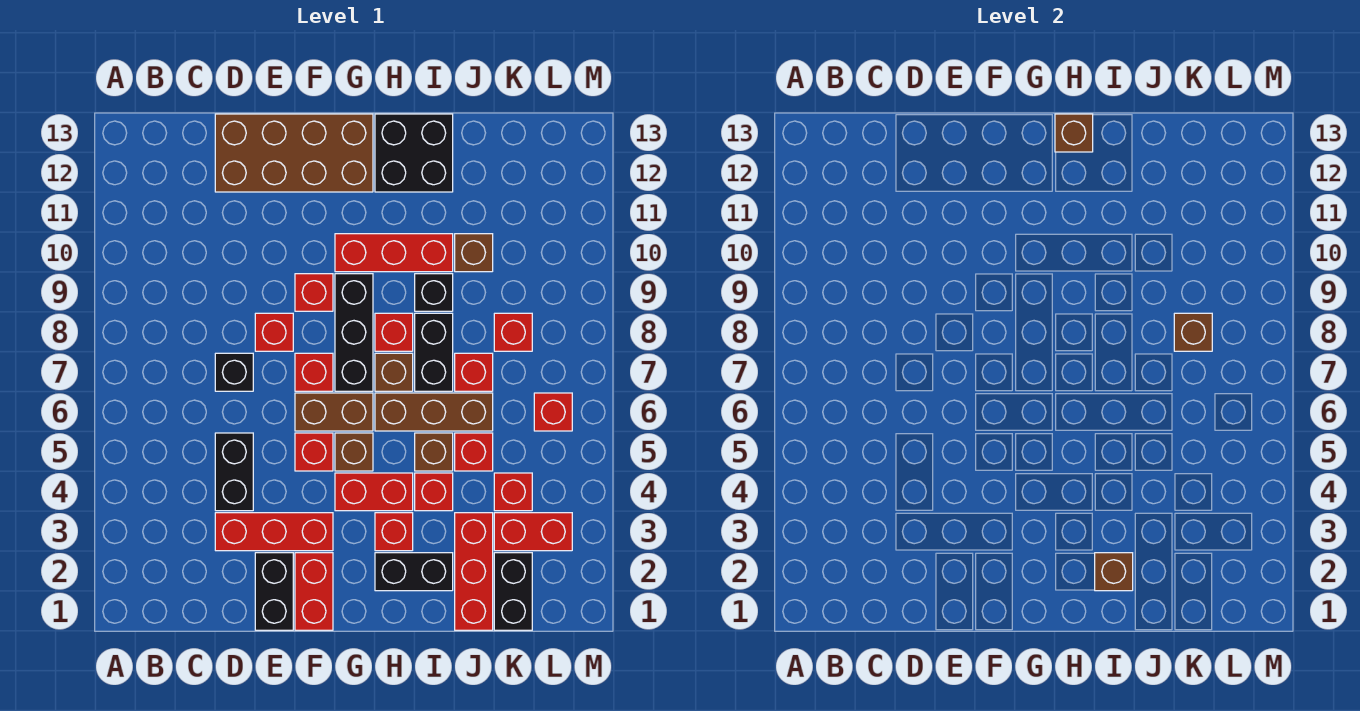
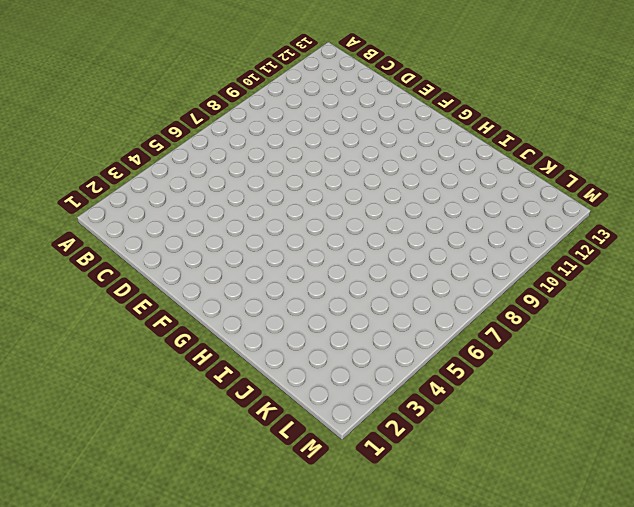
none -> red brick D3:F3 level 1
none -> black brick D4:D5 level 1
none -> black brick D7 level 1
none -> brown brick D12:G13 level 1

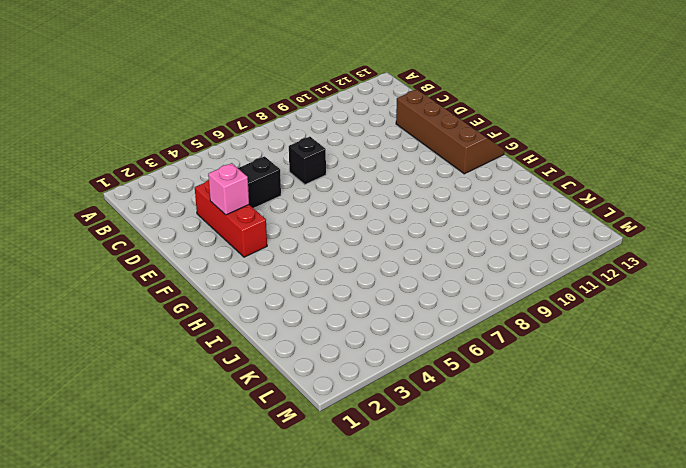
brown slope D12:G13 level 1 top 12 -> brown brick D12:G13 level 1
pink brick E3 level 2 -> none
none -> black brick E1:E2 level 1
none -> red brick E8 level 1
none -> red brick F1:F2 level 1
none -> red brick F5 level 1

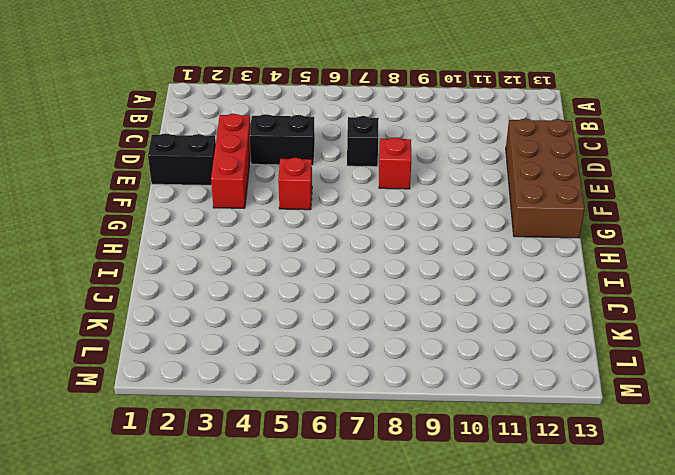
none -> red brick F1:F2 level 1
none -> brown brick F6:G6 level 1
none -> red brick F7 level 1
none -> red brick F9 level 1

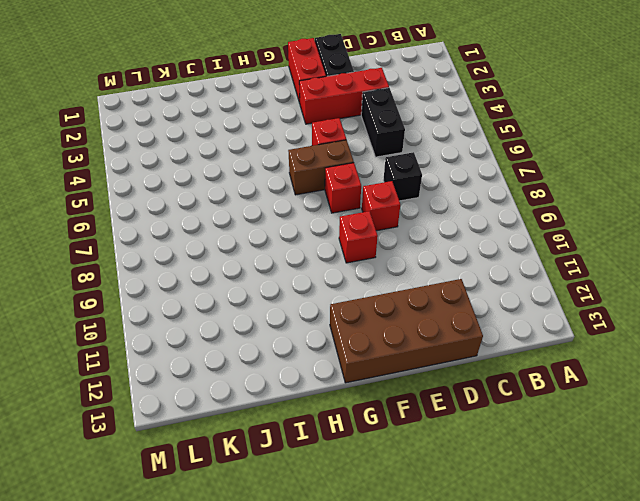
none -> red brick G4:H4 level 1
none -> brown brick G5 level 1
none -> black brick G7:G9 level 1
none -> red brick G10:I10 level 1

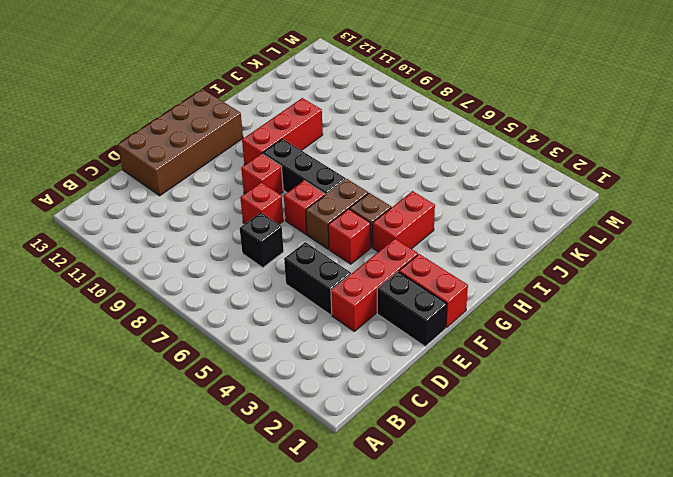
none -> black brick H2:I2 level 1
none -> red brick H3 level 1
none -> brown brick H6:J6 level 1
none -> brown brick H7 level 1

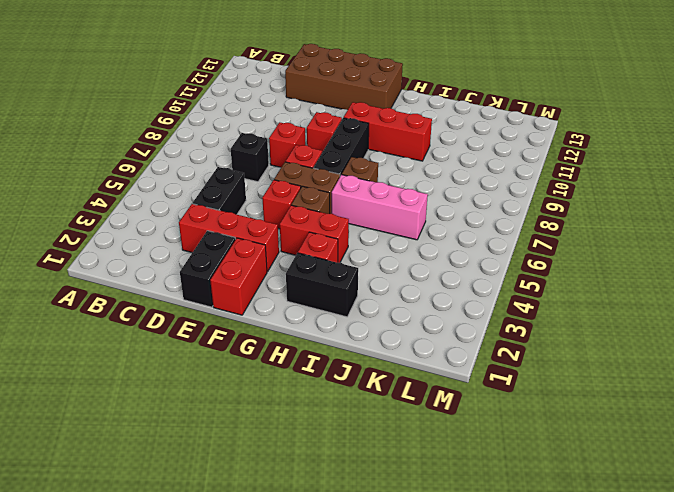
pink brick H6:J6 level 1 -> brown brick H6:J6 level 1
none -> red brick H8 level 1
none -> black brick H12:I13 level 1
none -> red brick I4 level 1
none -> brown brick I5 level 1

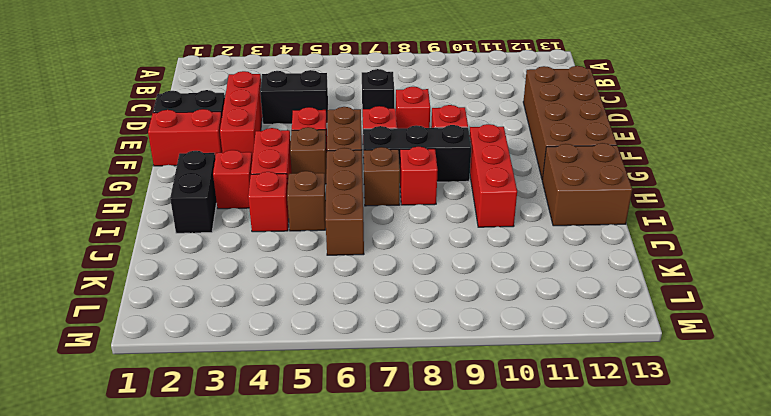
brown brick H12:I13 level 1 -> black brick H12:I13 level 1
none -> black brick I7:I8 level 1
none -> black brick I9 level 1
none -> red brick J1:J3 level 1
none -> red brick J5 level 1

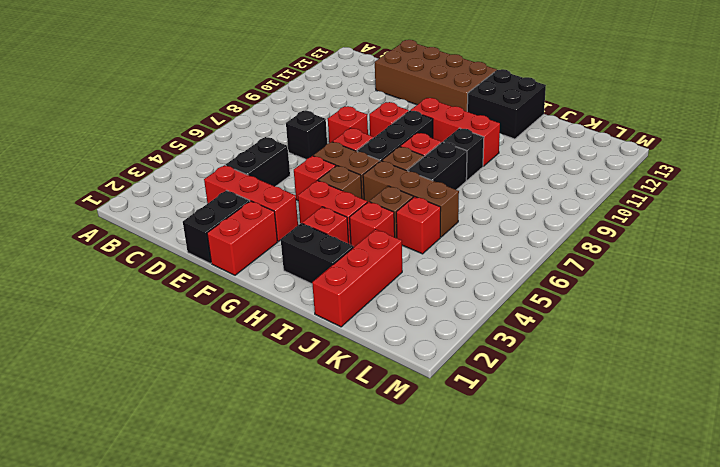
none -> red brick J7 level 1
none -> brown brick J10 level 1
none -> black brick K1:K2 level 1
none -> red brick K3:L3 level 1

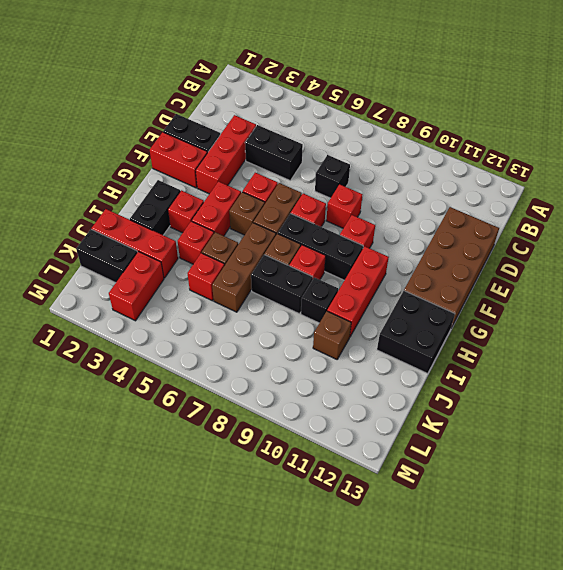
none -> red brick J7 level 1
none -> red brick K4 level 1
none -> red brick K8 level 1
none -> red brick L6 level 1

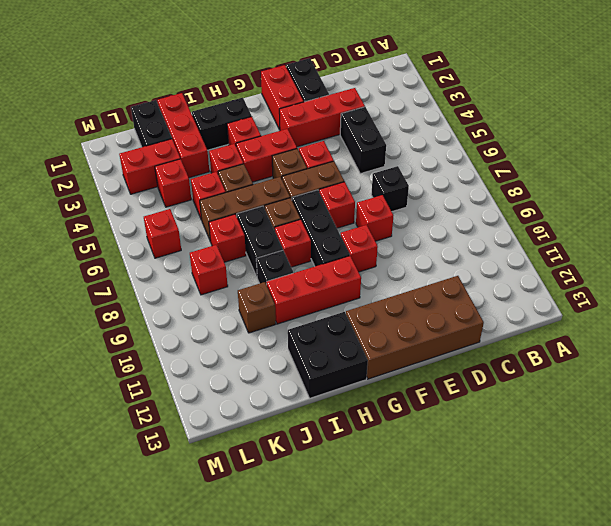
none -> brown brick H13 level 2
none -> brown brick I2 level 2
none -> brown brick K8 level 2

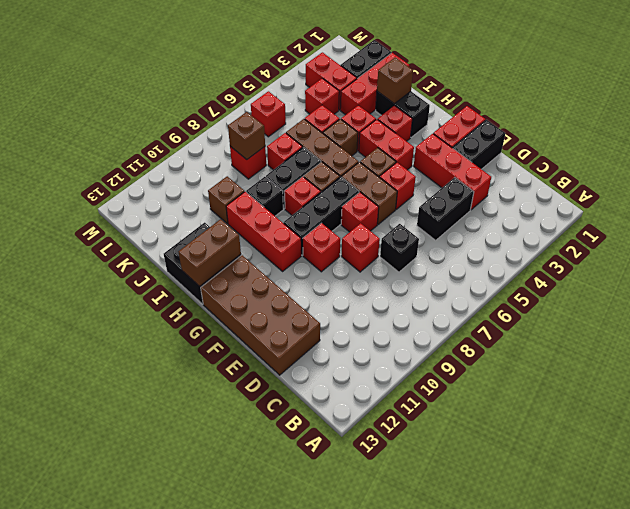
brown brick H12:H13 level 2 -> brown brick H13 level 2

